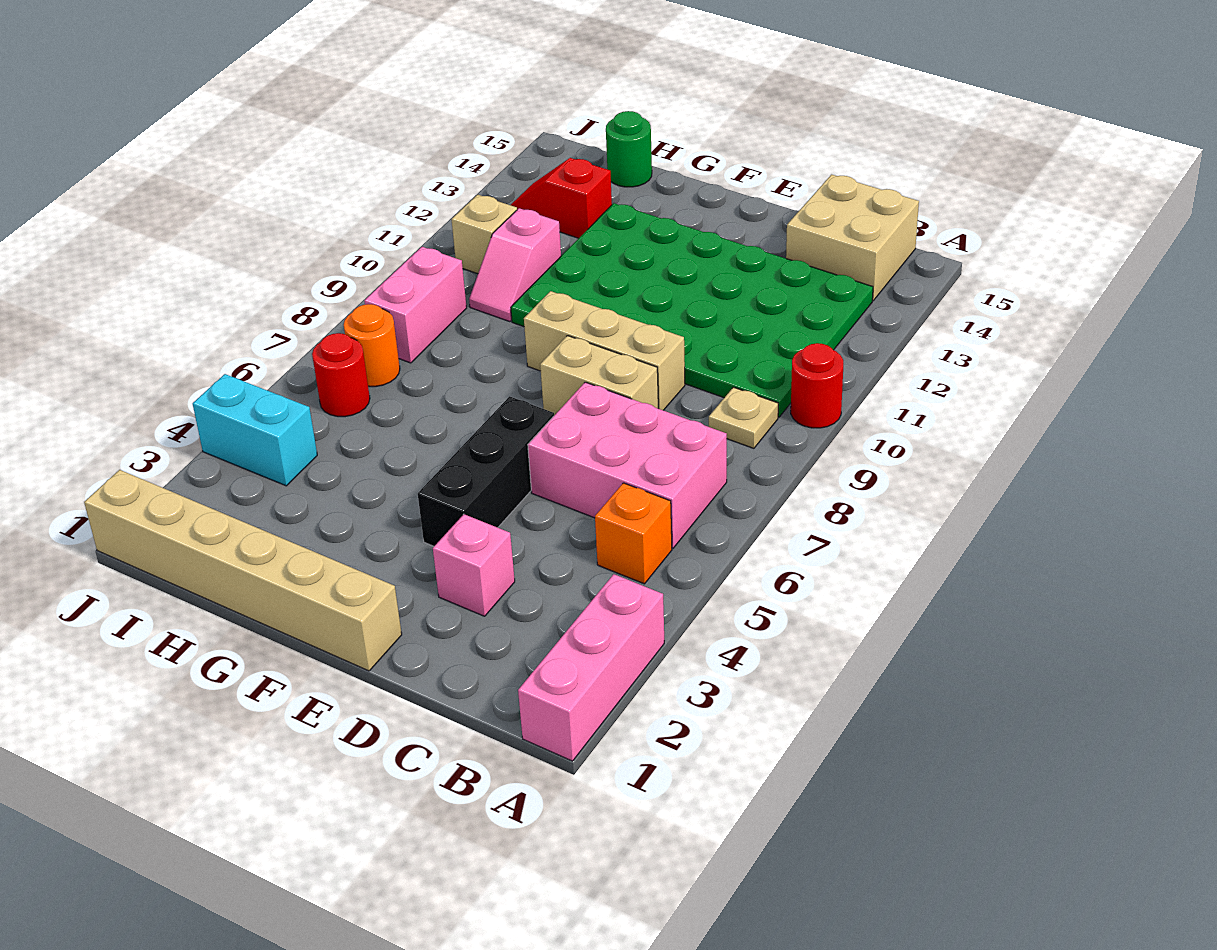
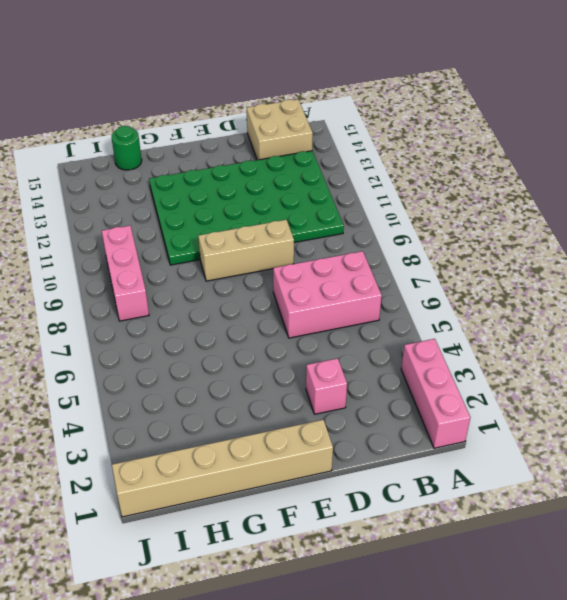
pink brick I8:I10 level 1 -> pink brick I8:I9 level 1
none -> red round brick A10 level 1
none -> orange brick B5 level 1
none -> tan plate B9 level 1

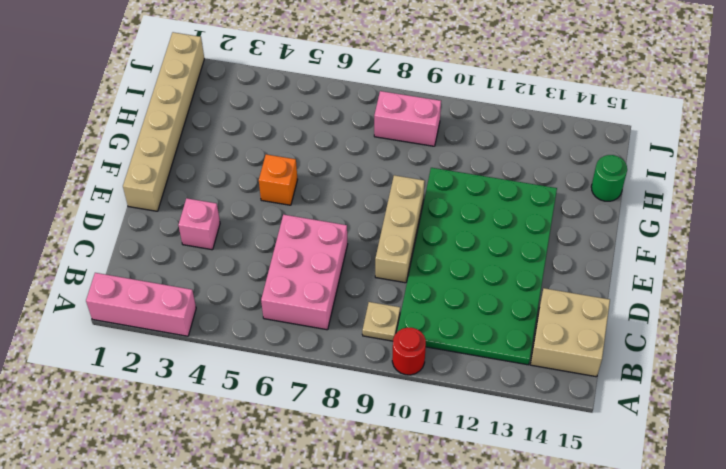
orange brick F5 level 1 -> orange brick B5 level 1
none -> tan brick D8:E8 level 1
none -> black brick E4:E6 level 1
none -> pink slope H10:H11 level 1 top 11

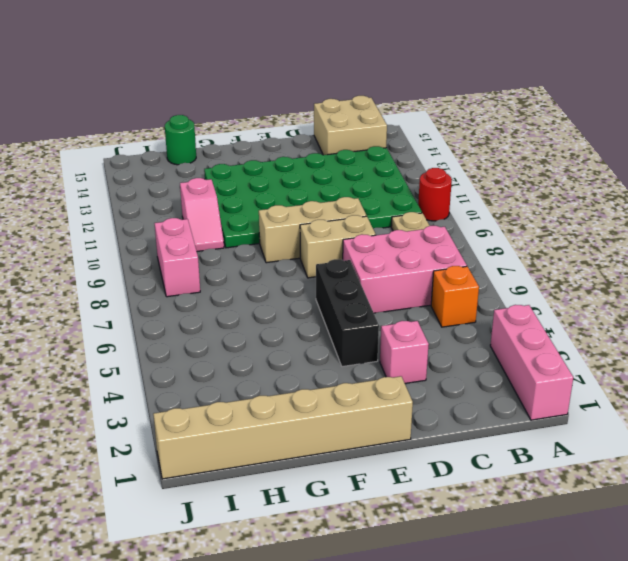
none -> red slope H13:I13 level 1 top H
none -> cyan brick I4:J4 level 1
none -> red round brick I6 level 1

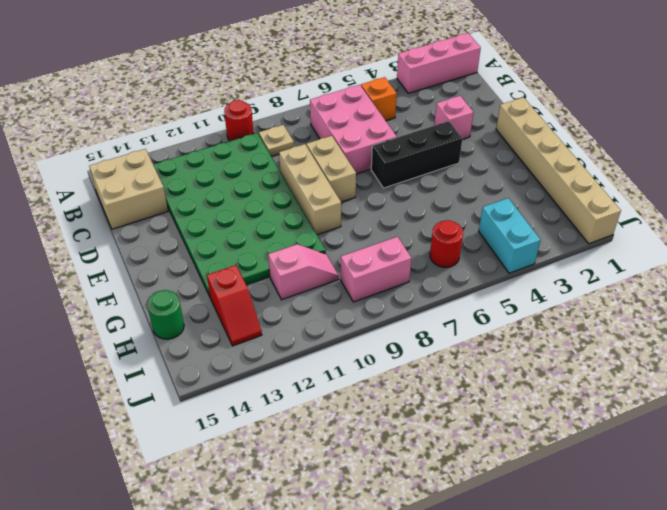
none -> orange round brick I7 level 1
none -> tan brick I11 level 1

